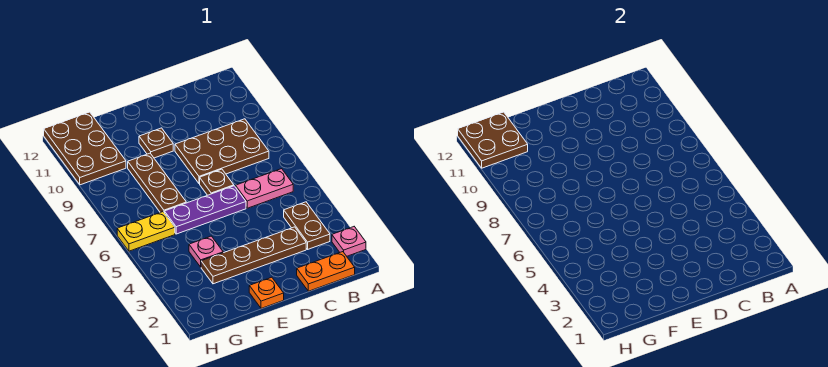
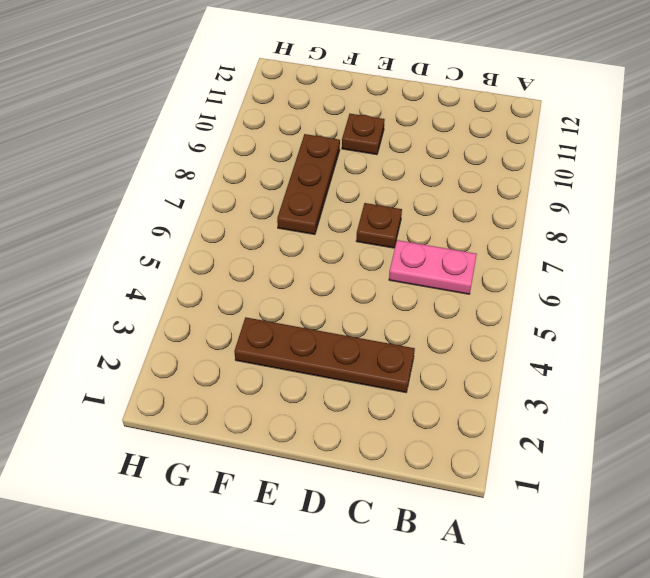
none -> pink plate A2 level 1
none -> orange plate B1:C1 level 1
none -> brown plate B3:B4 level 1

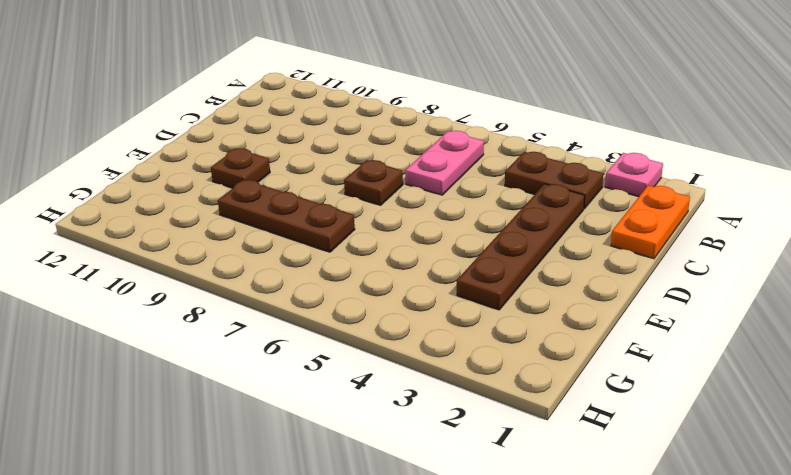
none -> brown plate B8:D9 level 1
none -> purple plate D6:F6 level 1
none -> orange plate E1 level 1

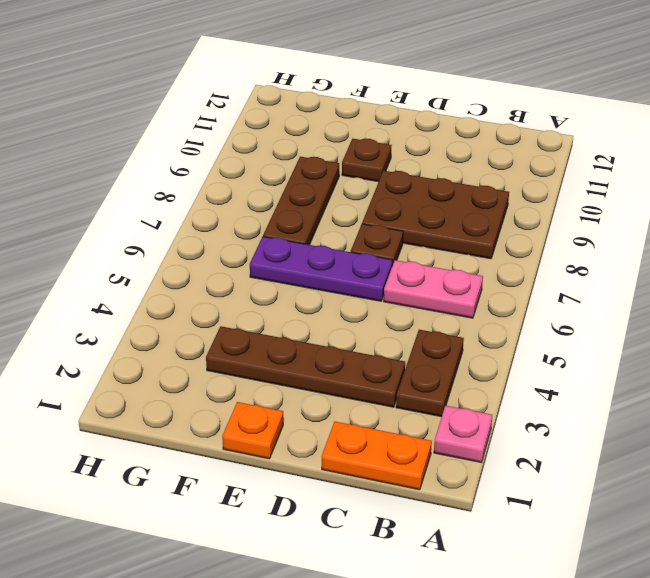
none -> pink plate F4 level 1
none -> yellow plate G6:H6 level 1
none -> brown plate G10:H12 level 1

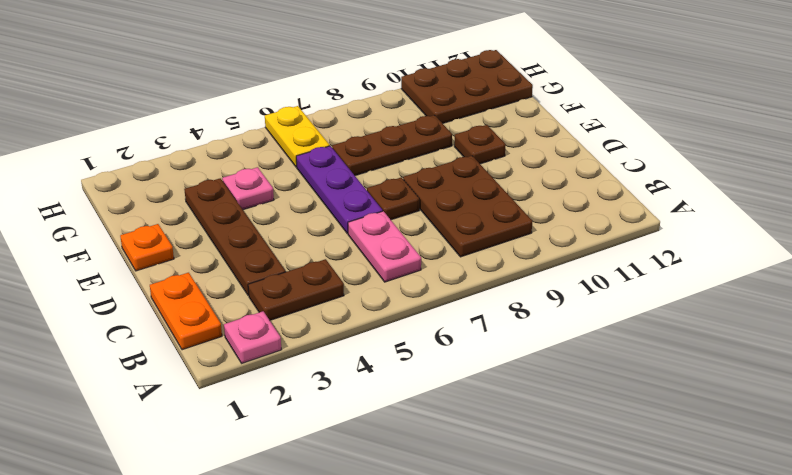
none -> brown plate G11:H12 level 2

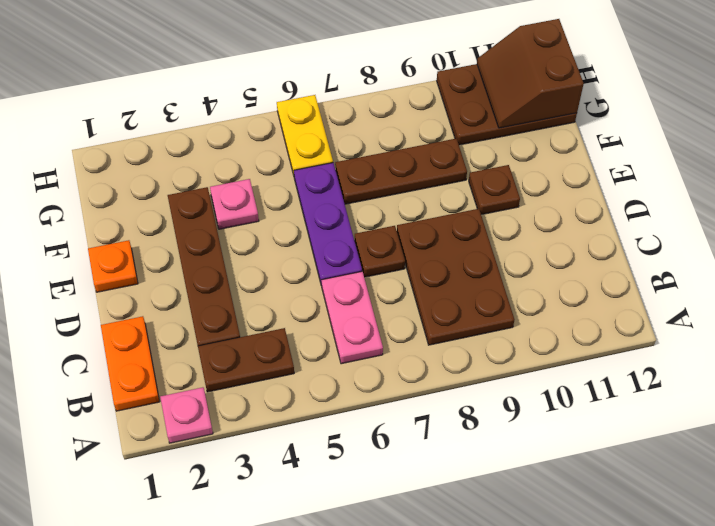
brown slope G11:H12 level 2 top 12 -> brown plate G11:H12 level 2

